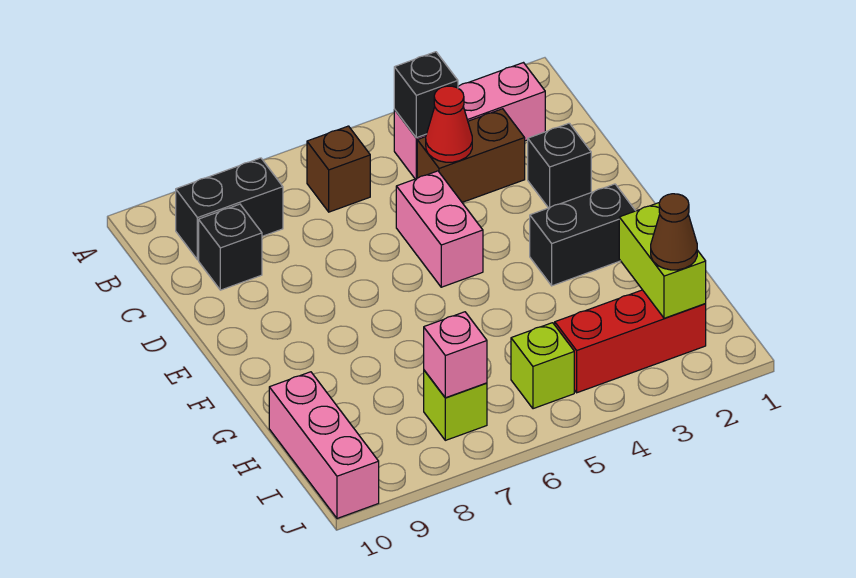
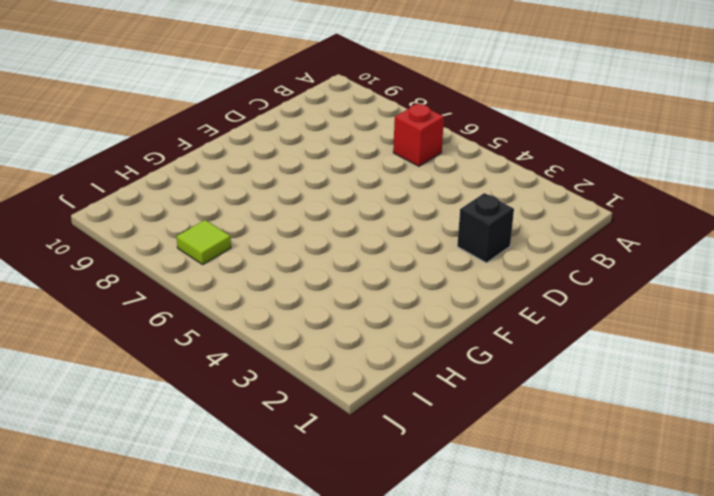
red brick B6 level 1 -> brown brick B6 level 1
lime tile I7 level 1 -> lime brick I7 level 1
none -> pink brick B2:B4 level 1
none -> black brick B8:B9 level 1
none -> brown brick C3:C4 level 1

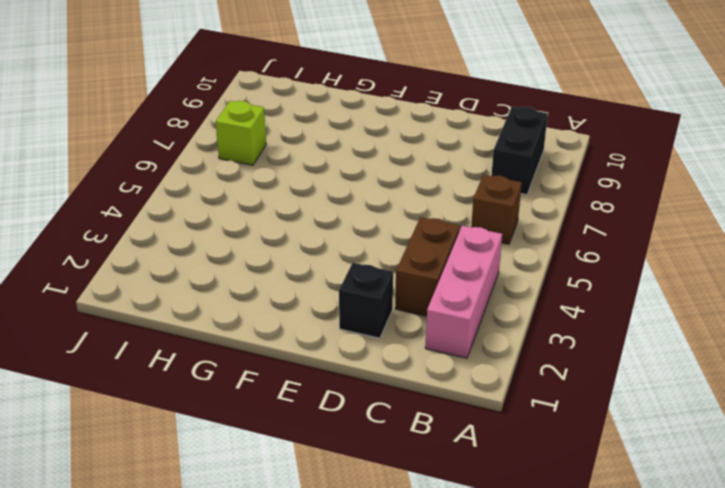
none -> black brick C9 level 1
none -> pink brick D5:E5 level 1
none -> black brick F2:F3 level 1

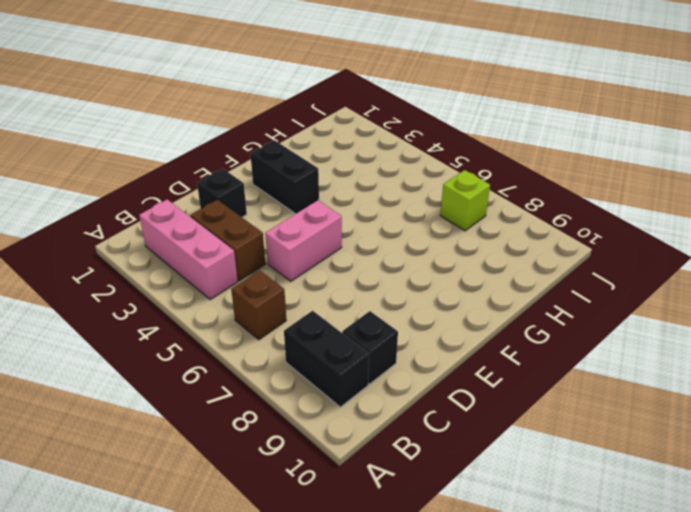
none -> pink brick H10:J10 level 1
none -> red brick I2:I4 level 1
none -> lime brick I5 level 1

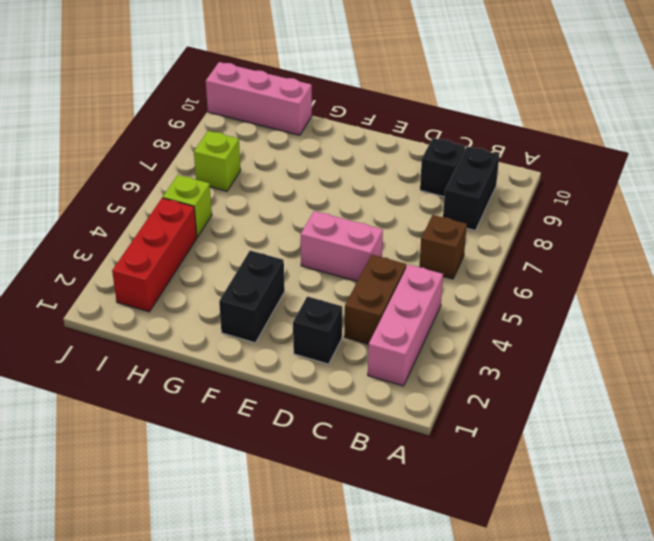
none -> black brick B4 level 2
none -> red cone C4 level 2
none -> lime brick H2:I2 level 2

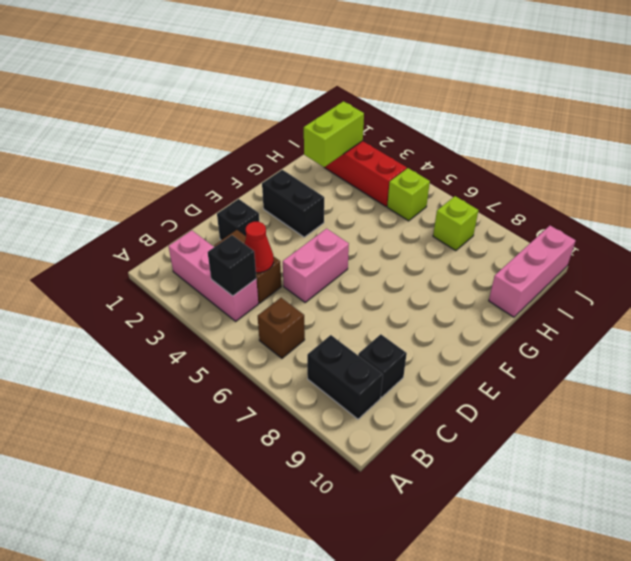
none -> pink brick I7 level 2
none -> brown cone I2 level 3

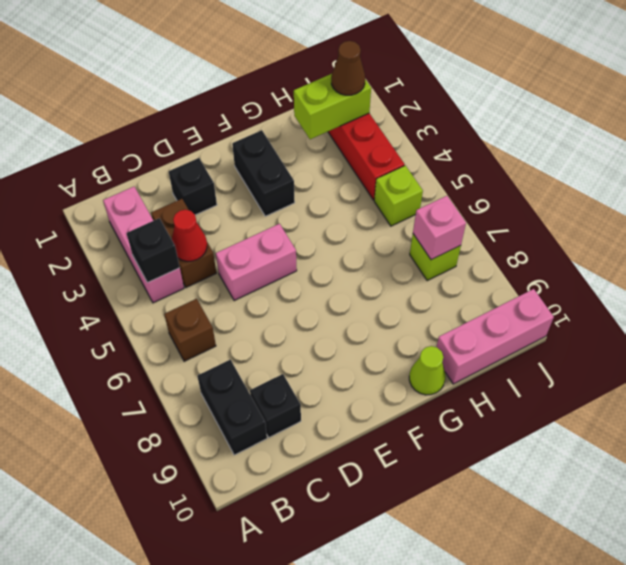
lime cone G10 level 1 -> none

